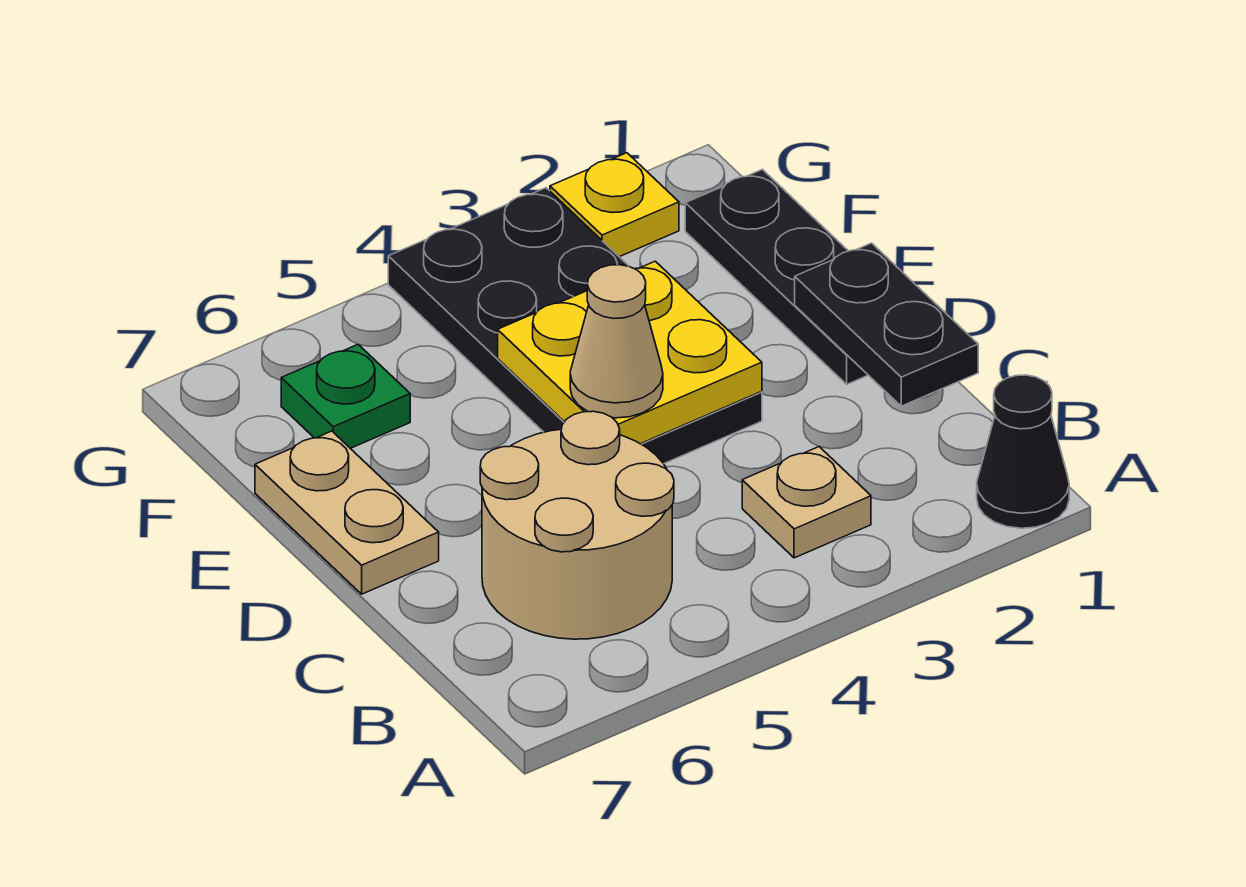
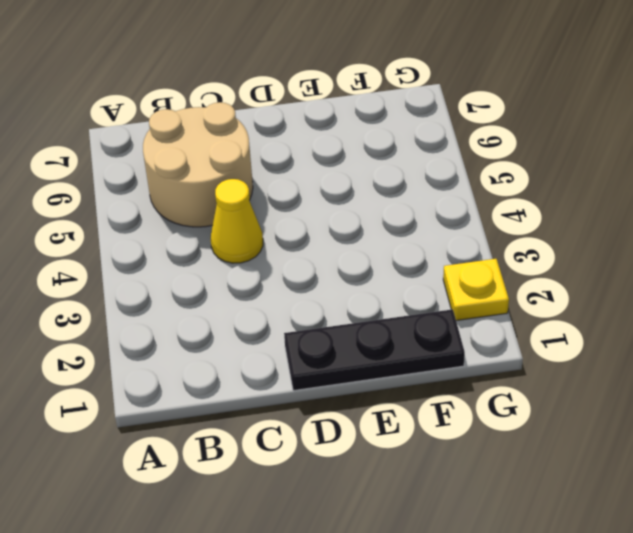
yellow cone C4 level 1 -> none
none -> black cone A1 level 1
none -> tan plate B3 level 1

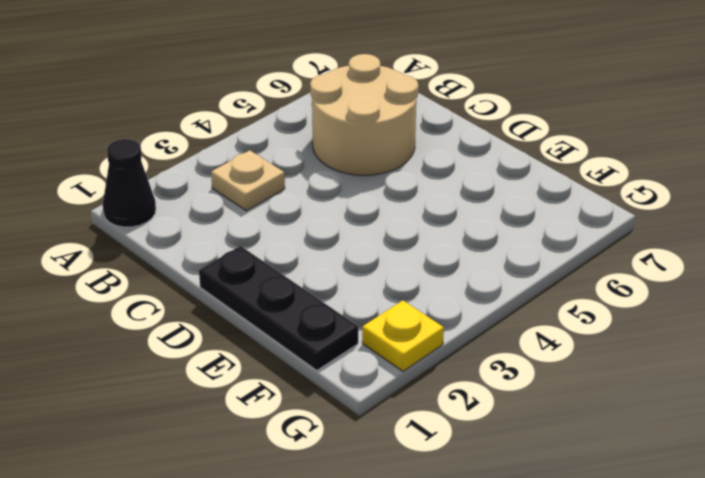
none -> black plate D3:G4 level 1
none -> tan plate D7:E7 level 1

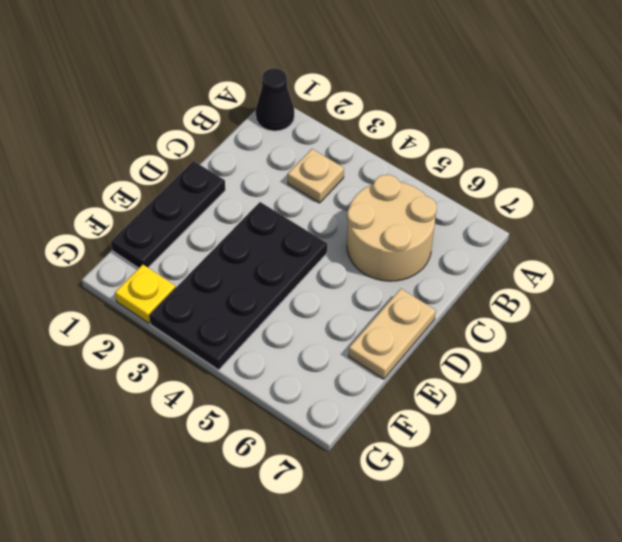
none -> green plate F6 level 1
none -> black plate C1:D1 level 2

